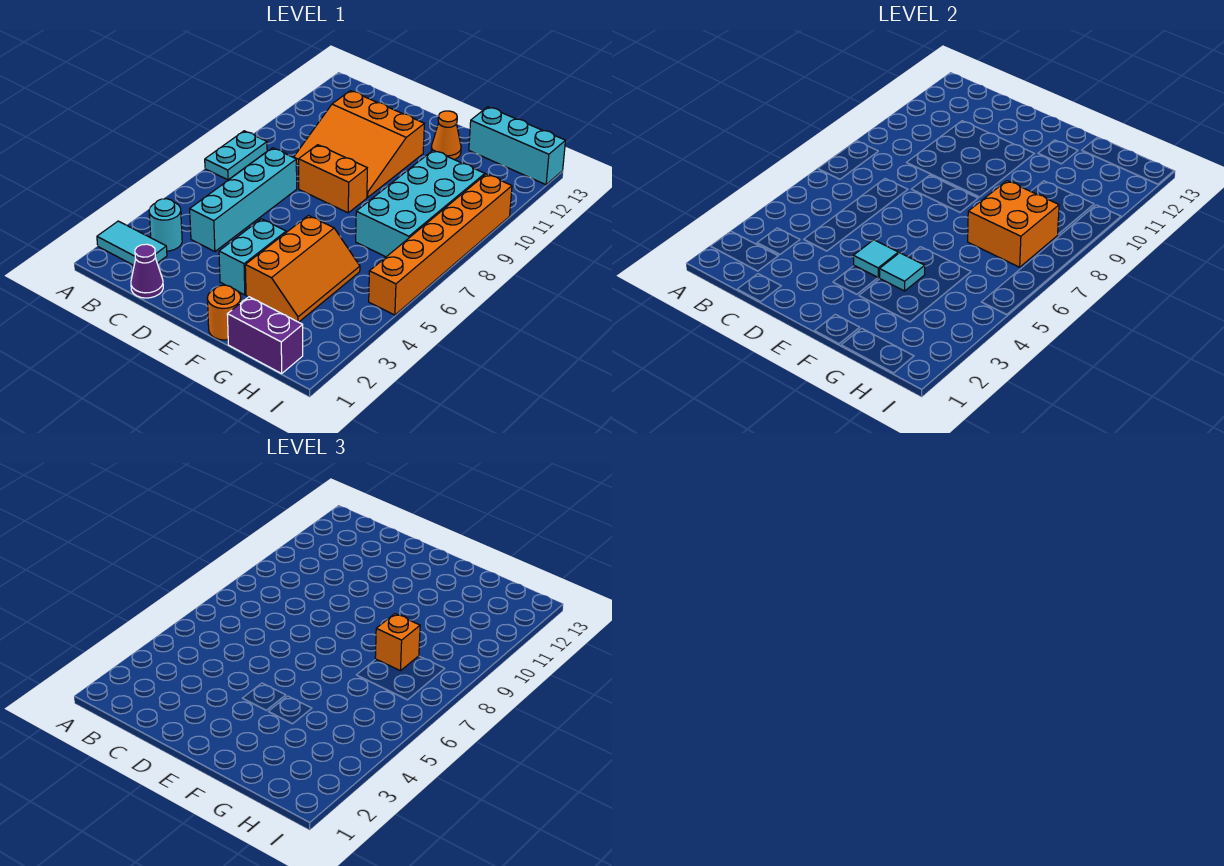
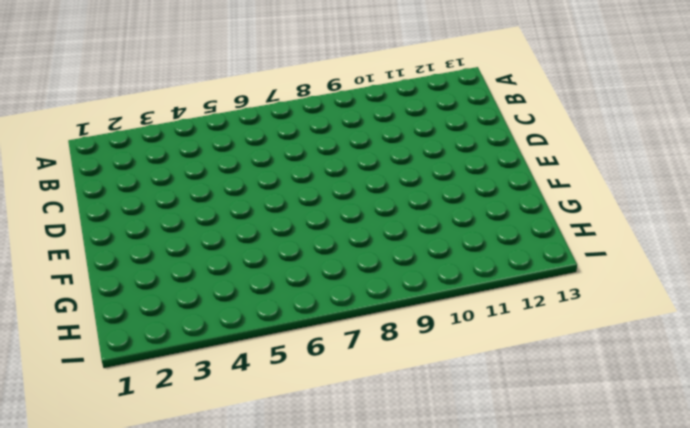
none -> cyan tile A2:B2 level 1
none -> cyan plate A7:A8 level 1
none -> cyan round brick B3 level 1

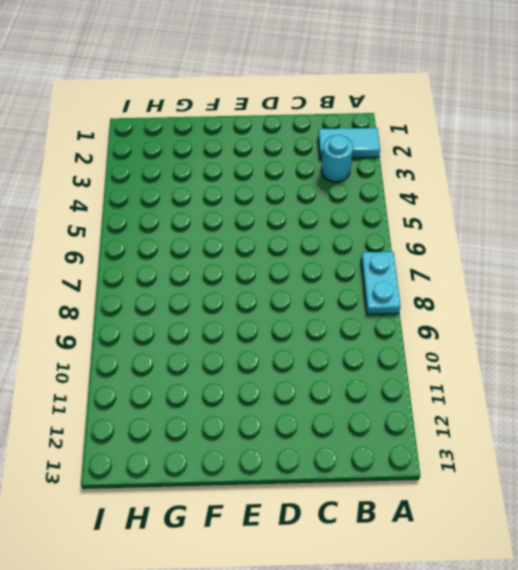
none -> purple cone C1 level 1
none -> cyan brick C4:C7 level 1
none -> orange slope C9:E11 level 1 top 11

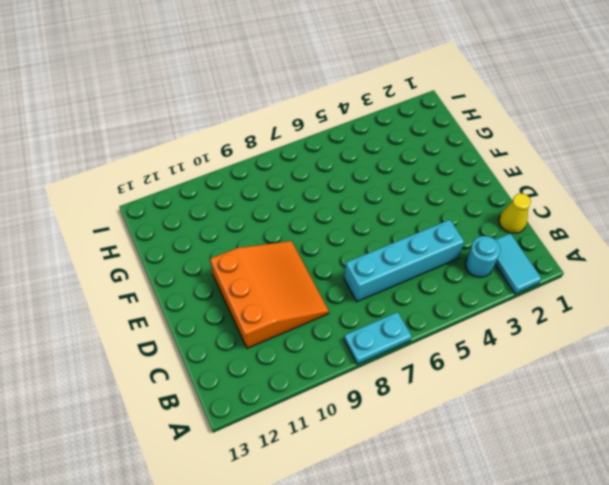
yellow cone C1 level 1 -> purple cone C1 level 1
none -> orange brick D8:E8 level 1
none -> cyan brick E3:E4 level 1
none -> orange round brick F1 level 1

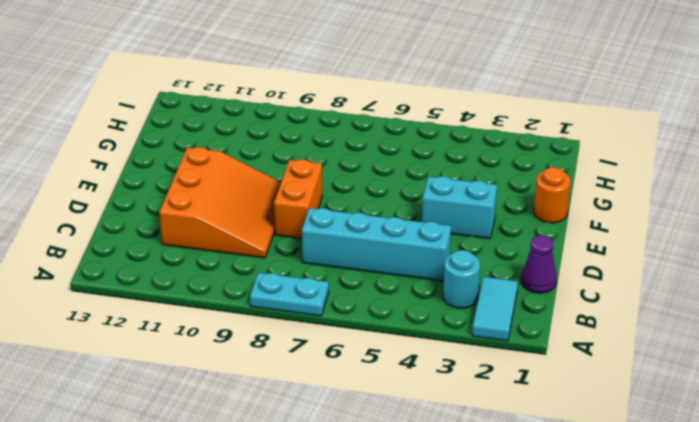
none -> orange slope F3:G5 level 1 top F
none -> orange cone F12 level 1
none -> purple brick G1:H1 level 1

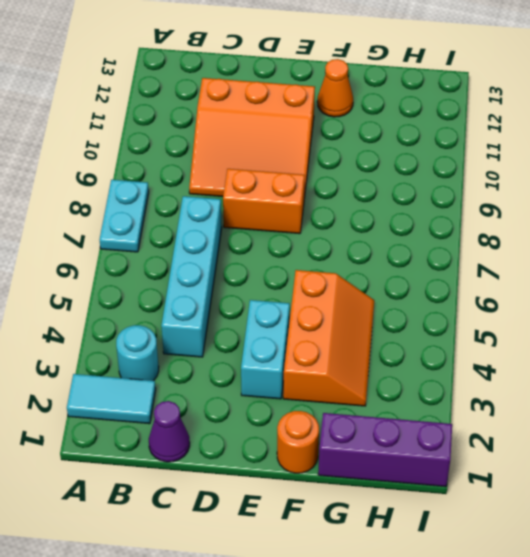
purple brick G1:I1 level 1 -> purple brick G1:H1 level 1
none -> cyan brick G7:H10 level 1
none -> cyan brick G13:I13 level 1
none -> orange brick I5:I10 level 1

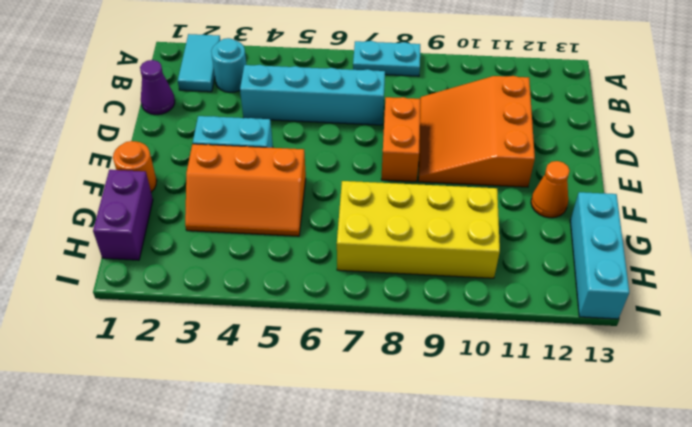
yellow brick G7:H10 level 1 -> cyan brick G7:H10 level 1
none -> orange brick I5:I10 level 1
none -> cyan tile E4 level 2
none -> cyan tile F4 level 2

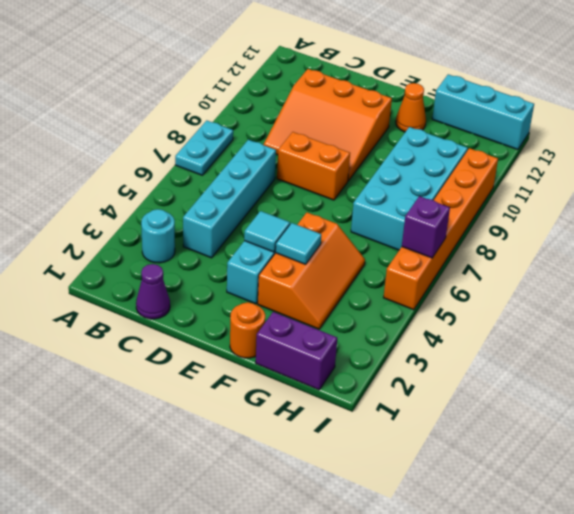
purple brick I6 level 2 -> none
none -> cyan tile A2:B2 level 1
none -> orange brick G7:H8 level 2
none -> orange brick G8 level 3

